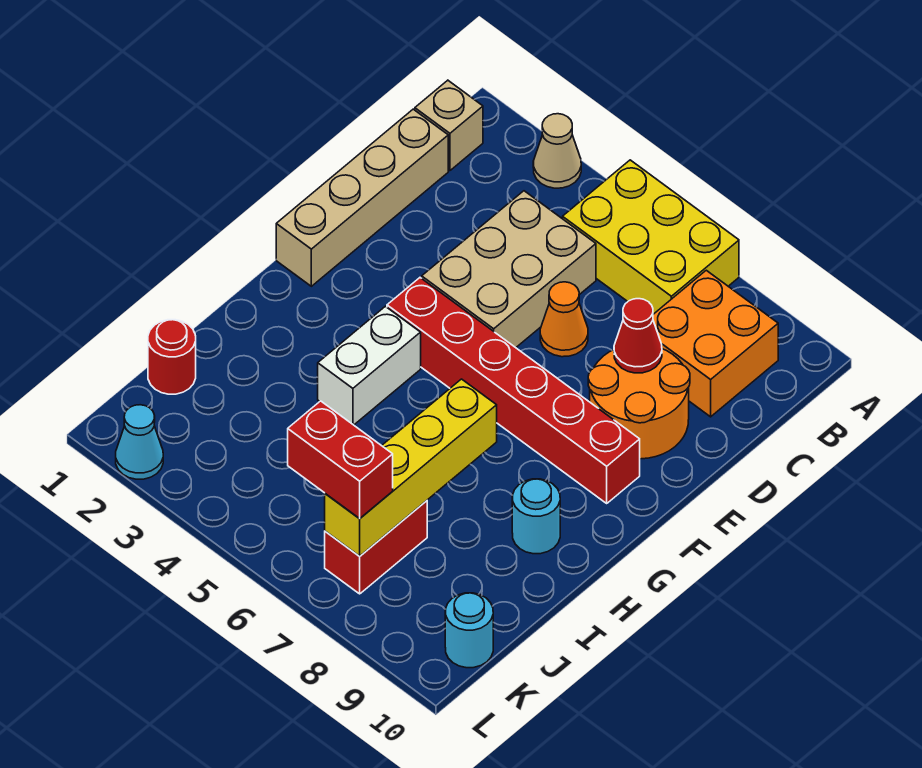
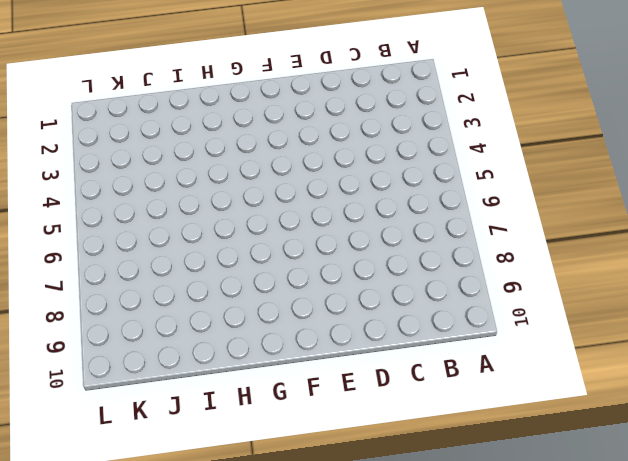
none -> tan cone A3 level 1
none -> yellow brick A5:B7 level 1
none -> tan brick B1 level 1

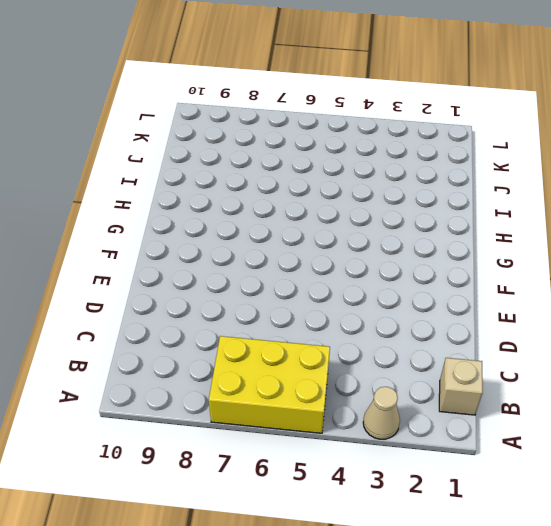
none -> orange brick B8:C9 level 1
none -> tan brick C1:F1 level 1
none -> tan brick C4:E5 level 1

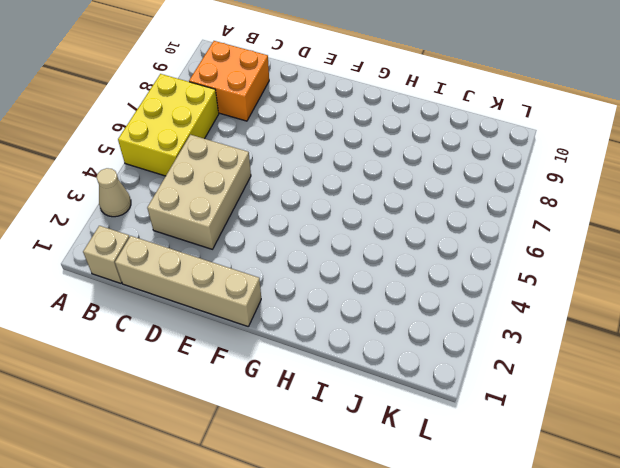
tan brick C3:D5 level 1 -> tan brick C4:E5 level 1
none -> orange cone D6 level 1
none -> orange round brick D8:E9 level 1
none -> red brick F4:F9 level 1

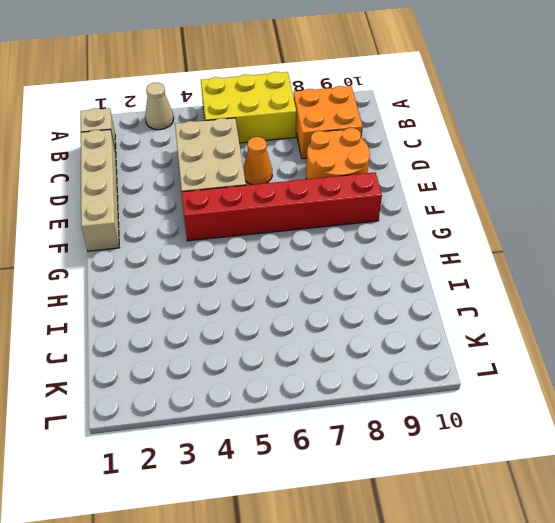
none -> white brick G4:H4 level 1
none -> cyan round brick H9 level 1
none -> red round brick J1 level 1

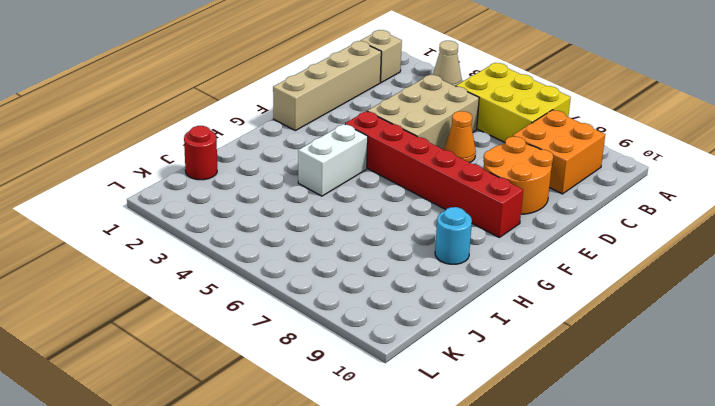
none -> red brick J7:K7 level 1
none -> cyan round brick K10 level 1
none -> cyan cone L2 level 1

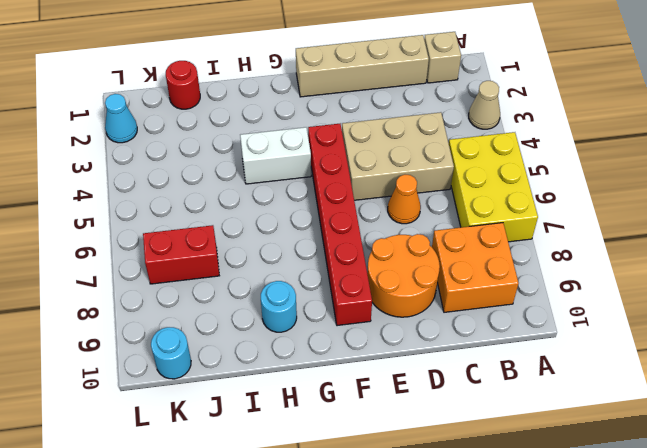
none -> red cone D8 level 2
none -> yellow brick H7:K7 level 2
none -> red brick K6:K7 level 3

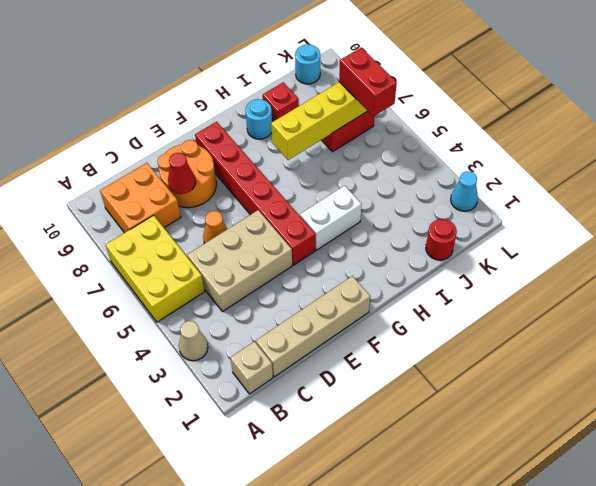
red brick I9 level 1 -> none

